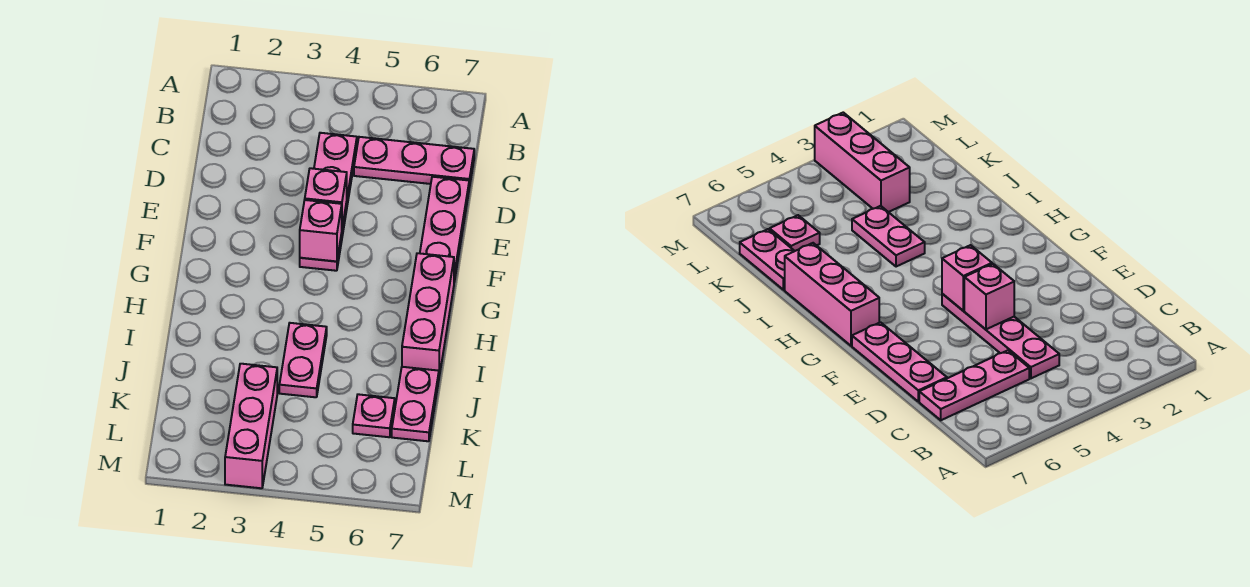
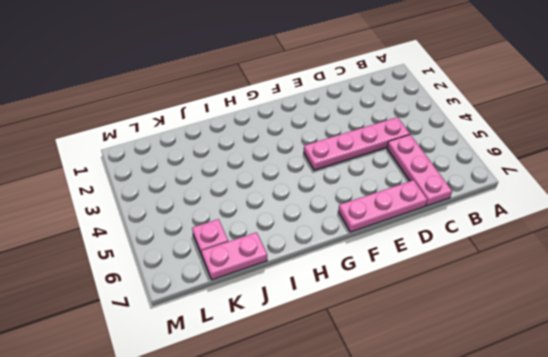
none -> pink brick G7:I7 level 1
none -> pink plate I4:J4 level 1

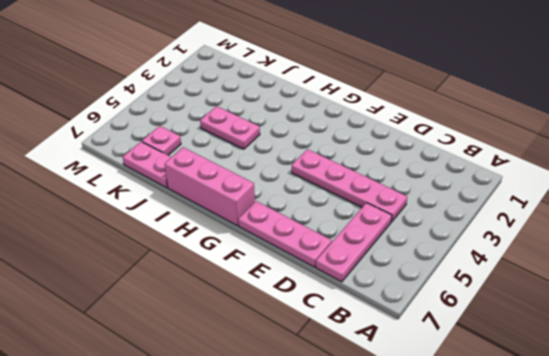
none -> pink brick K3:M3 level 1
none -> pink brick E4 level 2

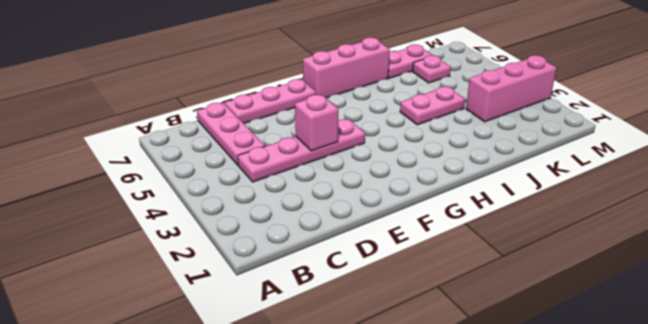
none -> pink brick F4 level 2

